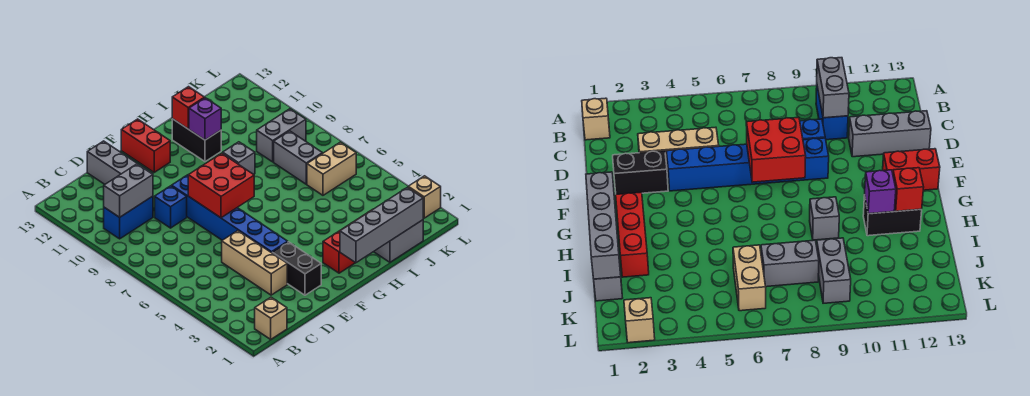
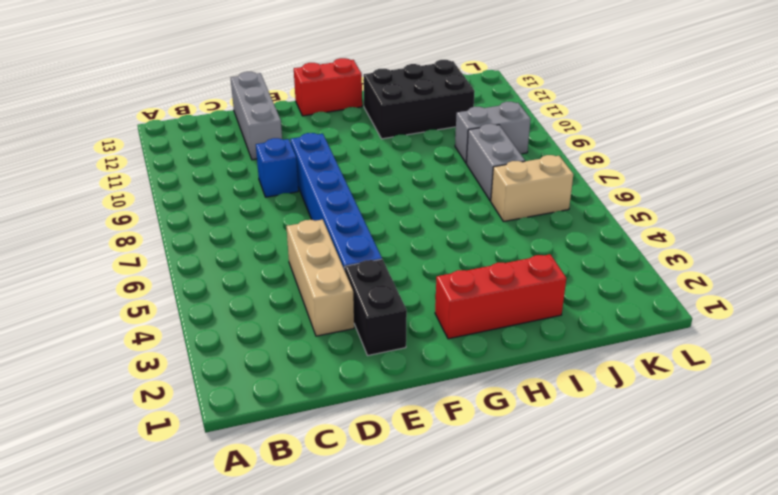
red brick F13:G13 level 1 -> red brick F12:F13 level 1
black brick H11:J12 level 1 -> black brick H11:H12 level 1
none -> tan brick B1 level 1
none -> blue brick B10:C10 level 1
none -> grey brick H9 level 1

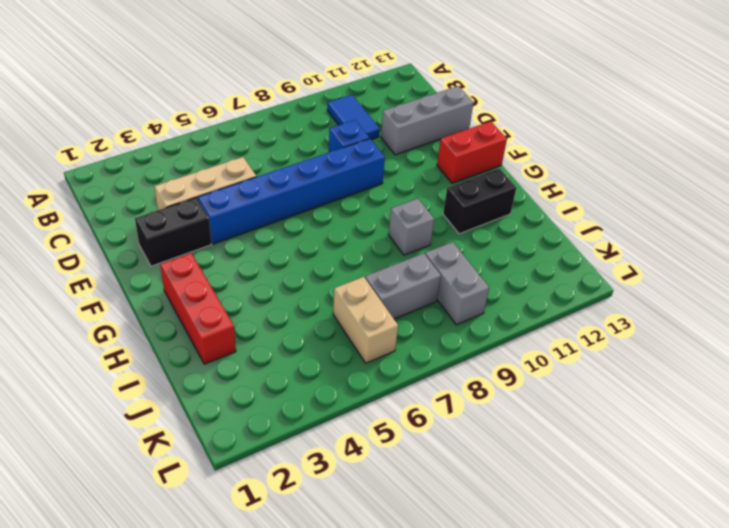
blue tile B10:C10 level 1 -> blue brick B10:C10 level 1
none -> tan brick B1 level 1
none -> grey brick I1:J1 level 1
none -> tan brick L2 level 1

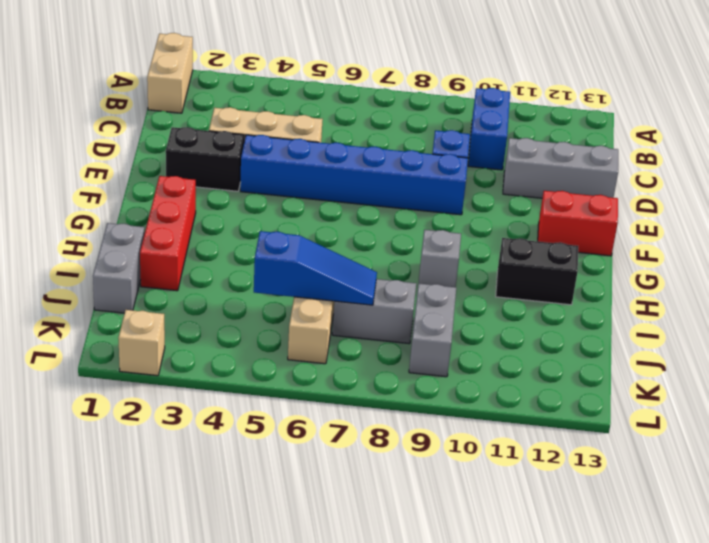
tan brick A1:B1 level 1 -> tan brick B1 level 1
blue slope J5:J7 level 2 top 5 -> none
none -> grey brick B10:C10 level 2
none -> red brick E7:F8 level 2
none -> grey brick G1:J1 level 2

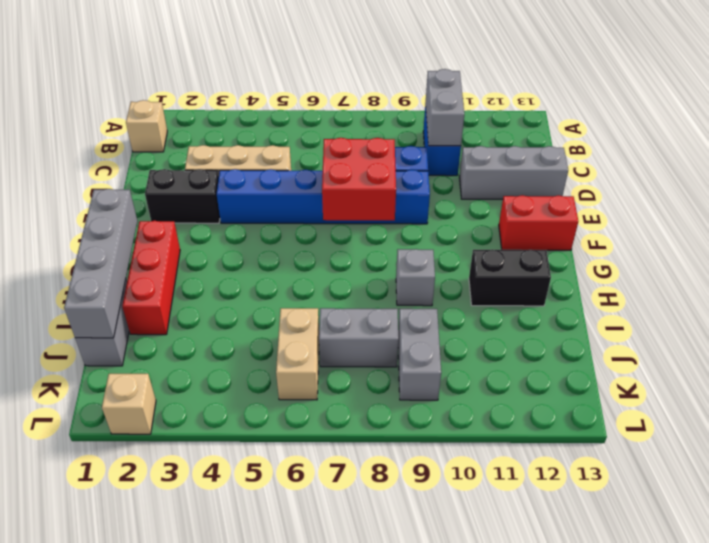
none -> purple brick H11 level 2
none -> red brick H12 level 2

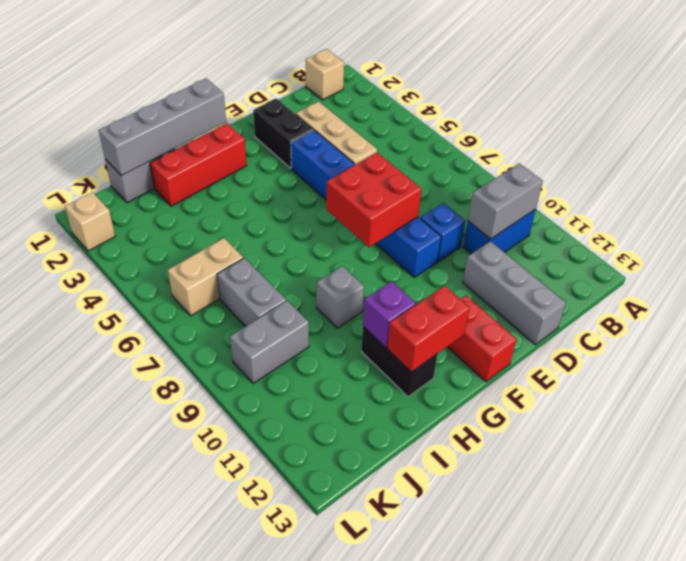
red brick G12:H12 level 2 -> red brick H12 level 2

